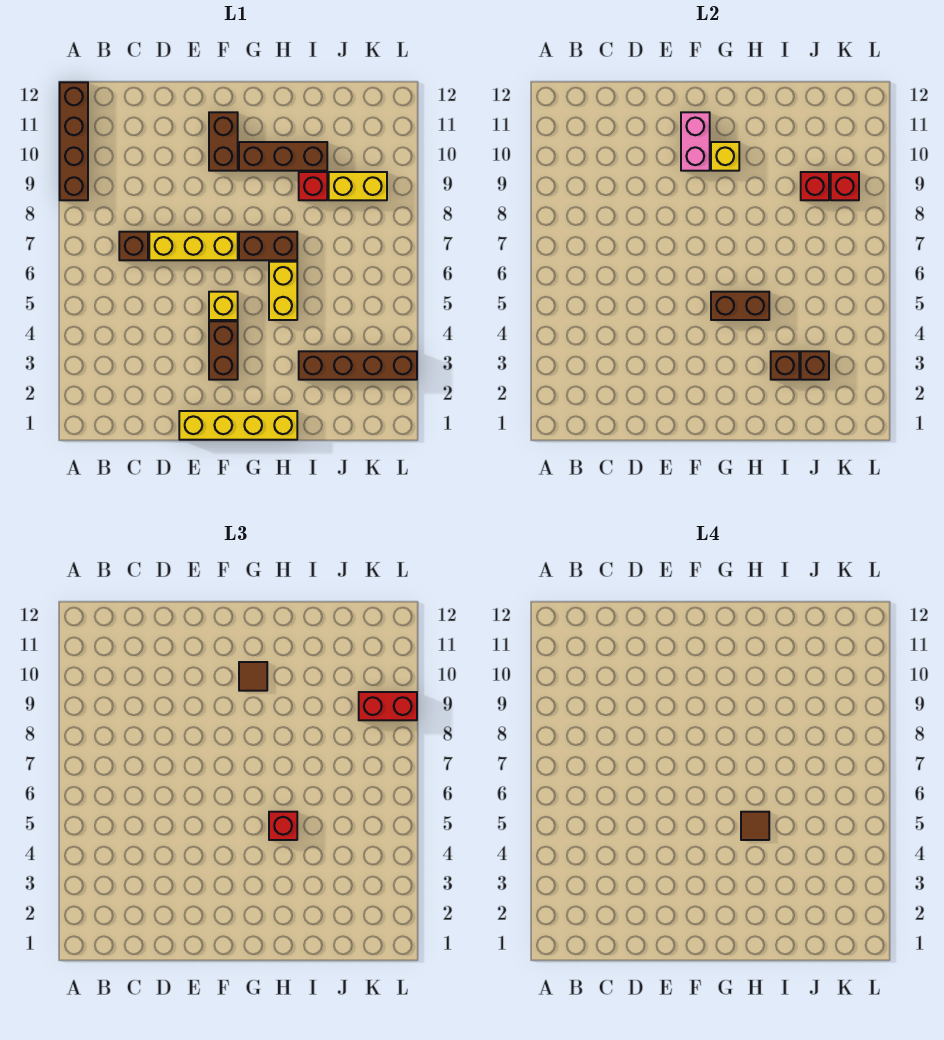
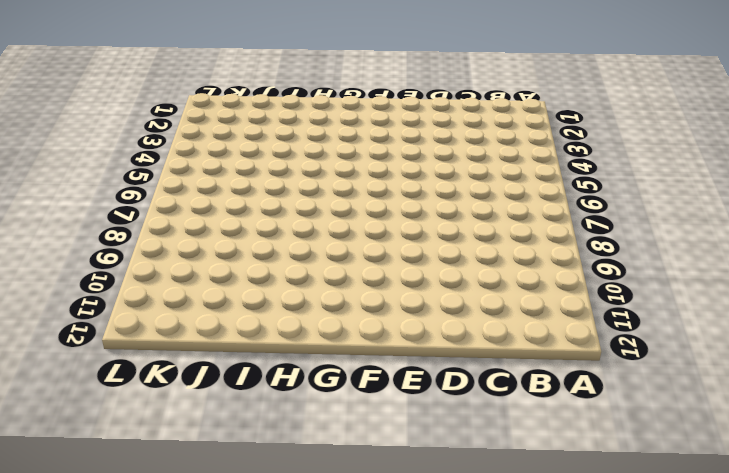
none -> brown brick A9:A12 level 1
none -> brown brick C7 level 1
none -> yellow brick D7:F7 level 1

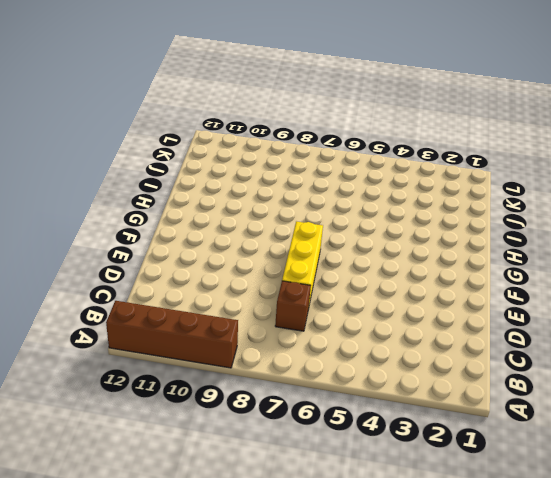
none -> yellow brick E1:H1 level 1
none -> brown brick F3:F4 level 1
none -> yellow brick F5 level 1

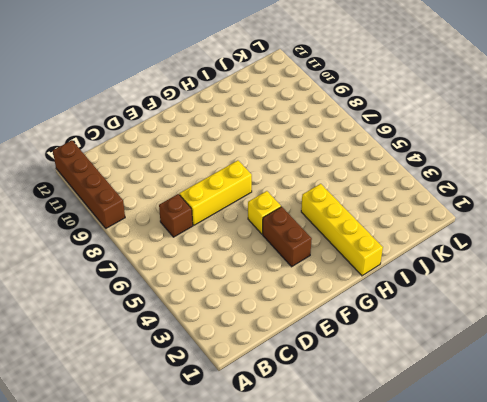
yellow brick H1:H4 level 1 -> yellow brick E1:H1 level 1
none -> brown brick F10:F11 level 1
none -> brown brick G7:H7 level 1
none -> brown brick G10:I10 level 1

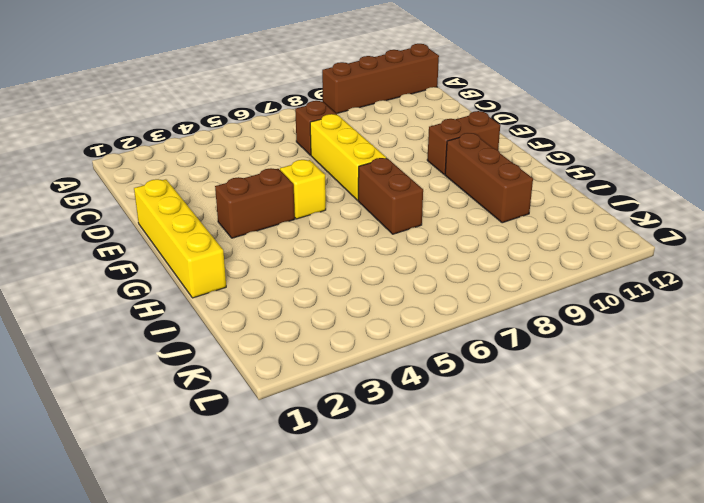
none -> yellow brick H5:H6 level 1
none -> brown brick I3:L3 level 1
none -> red brick I9 level 1

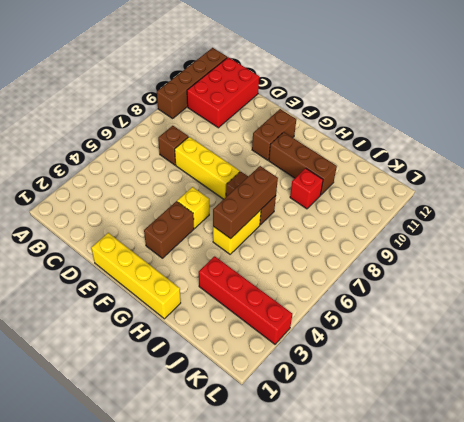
red brick B10:C12 level 1 -> none
brown brick H5:H7 level 2 -> brown brick G5:H5 level 2
red brick I3:L3 level 1 -> brown brick I3:L3 level 1
none -> yellow brick J9:K9 level 1
none -> pink brick F10:F11 level 2
none -> yellow brick G10 level 2

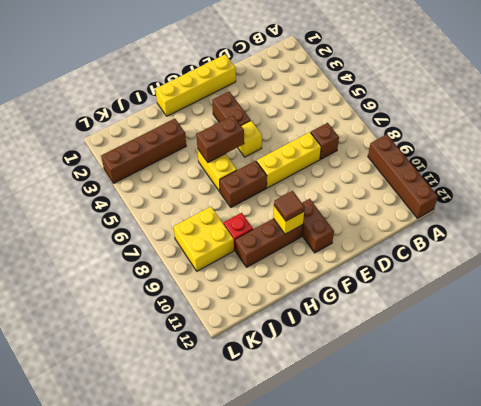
yellow brick J8:K9 level 1 -> yellow brick J9:K9 level 1
none -> pink brick F10:F11 level 2
none -> brown brick I3 level 2
none -> brown brick J3 level 2

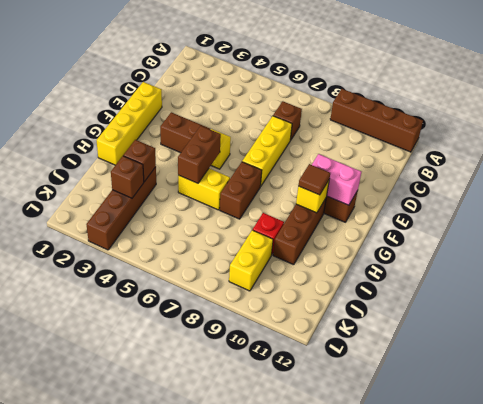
none -> red brick J9 level 2
none -> red brick K9 level 2
none -> red brick H5 level 3

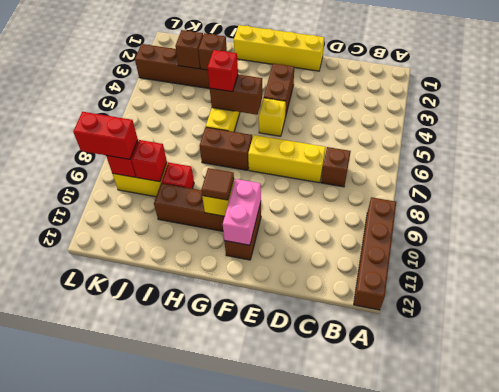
none -> brown tile H5 level 4

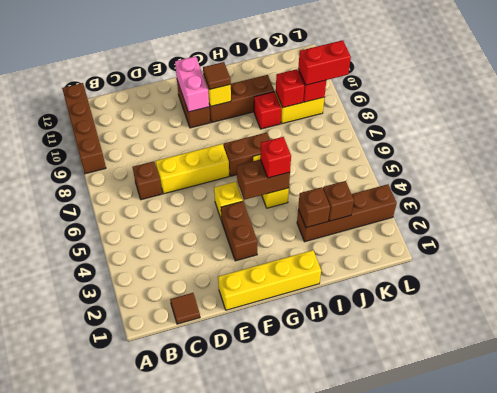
brown tile C1 level 1 -> brown tile H5 level 4

